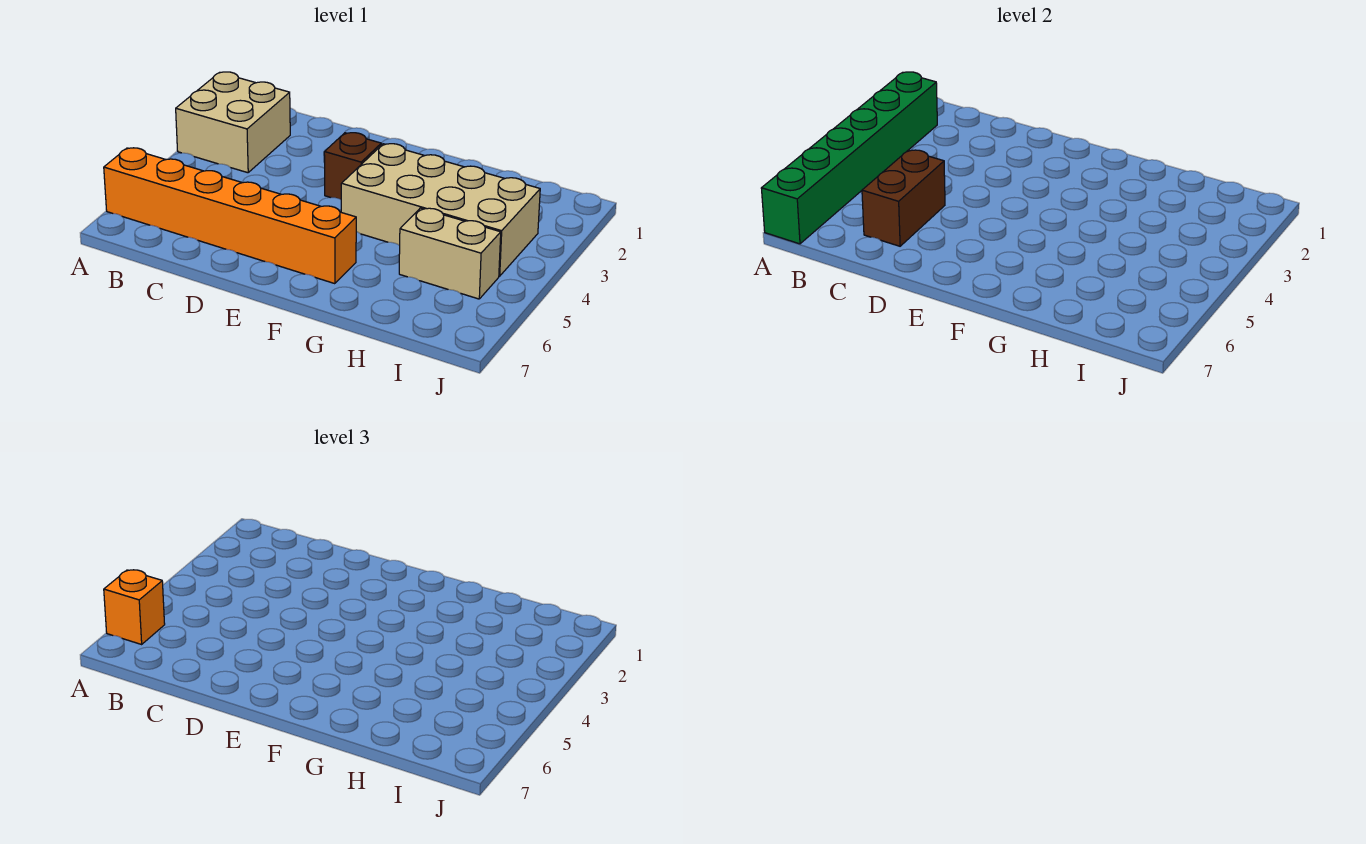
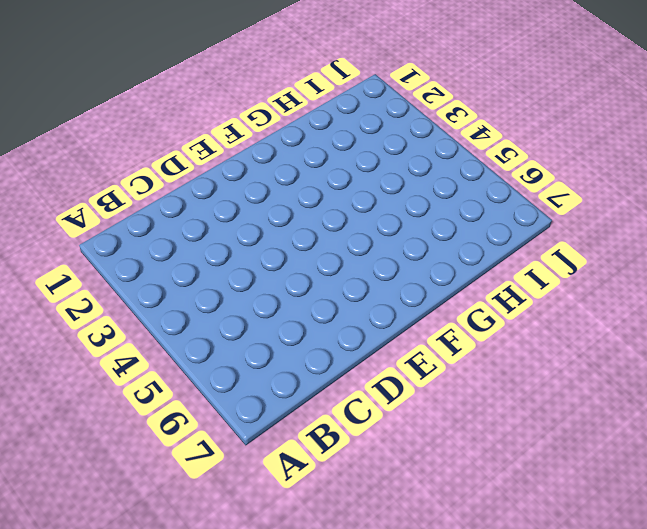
none -> tan brick A2:B3 level 1
none -> orange brick A6:F6 level 1

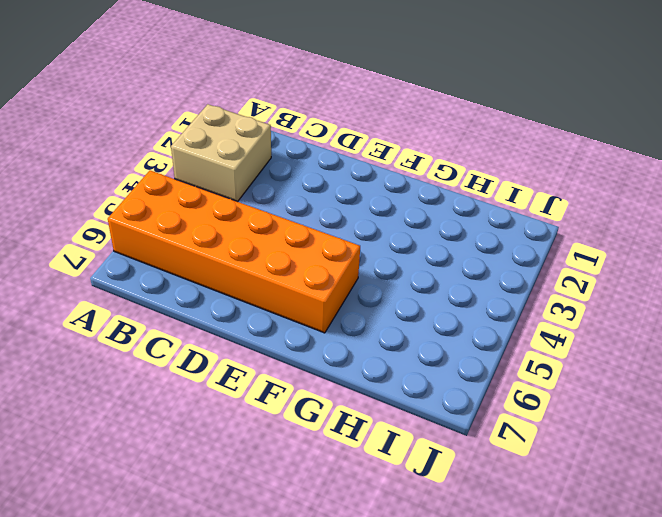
orange brick A5:F6 level 1 -> orange brick A6:F6 level 1
none -> brown brick E3 level 1
none -> tan brick F3:I4 level 1

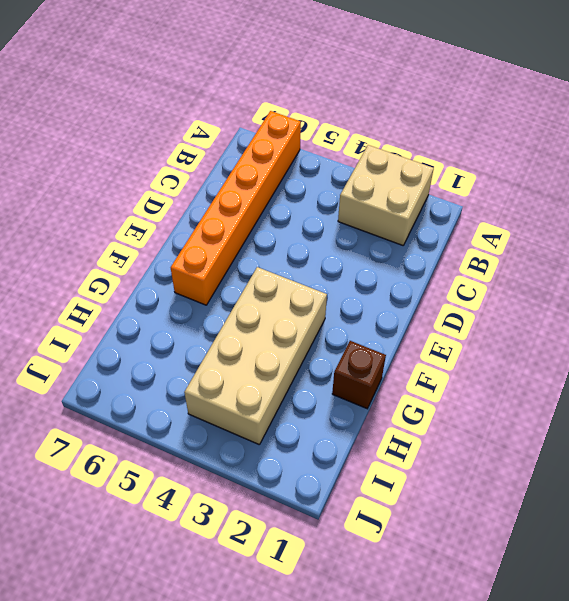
brown brick G1 level 1 -> brown brick E3 level 1
none -> tan brick H5:I5 level 1
none -> green brick A2:A7 level 2

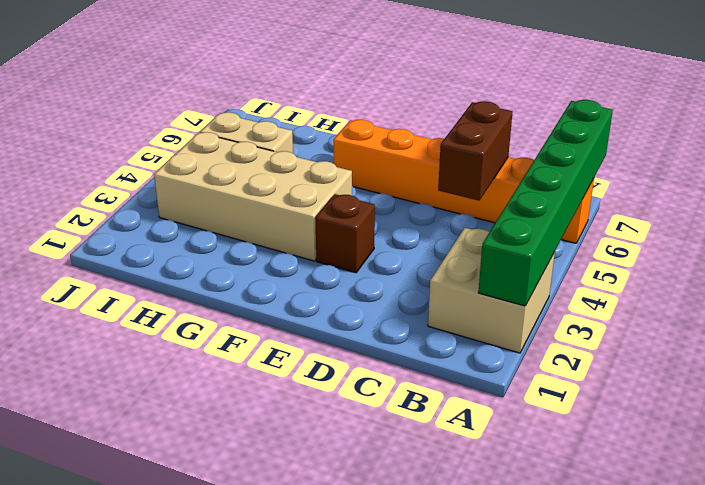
none -> orange brick A6 level 3

